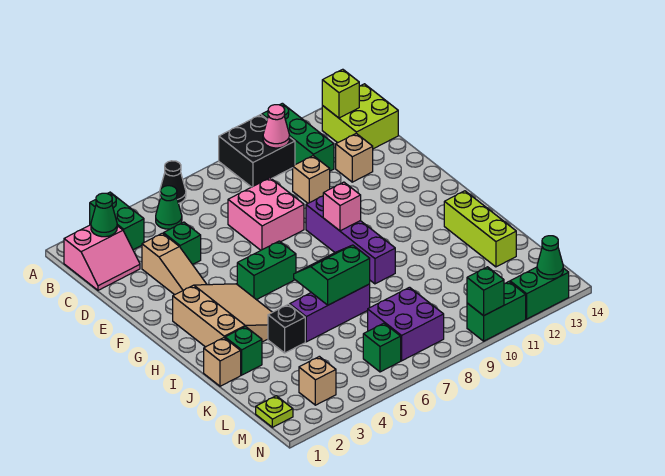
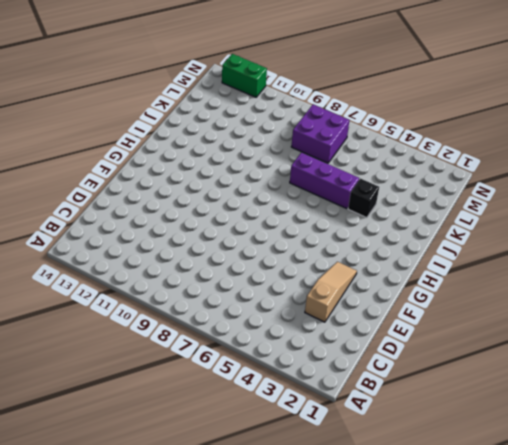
none -> green brick A3:B3 level 1
none -> black cone A6 level 1
none -> black brick A9:B10 level 1
none -> green brick A11:C11 level 1

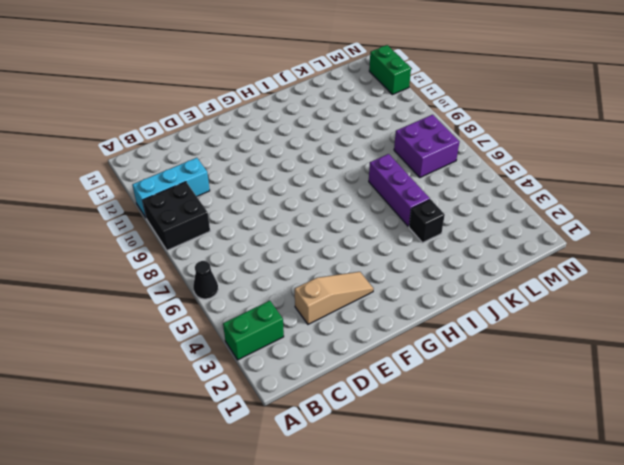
cyan brick A11:C11 level 1 -> green brick A11:C11 level 1
none -> pink slope B1:C2 level 1 top B
none -> green cone B5 level 1
none -> lime brick B13:C14 level 1
none -> green brick D4 level 1

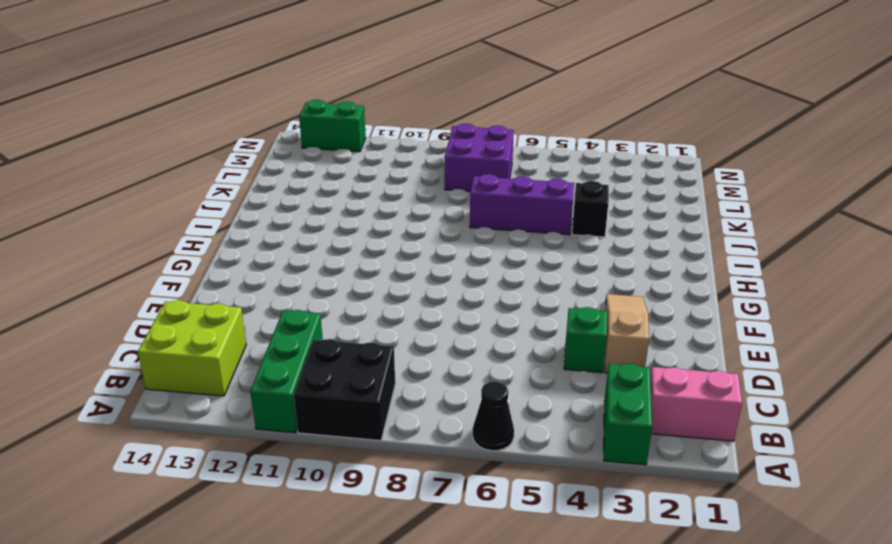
none -> green cone B5 level 1
none -> pink brick D7:E8 level 1
none -> tan brick D10 level 1
none -> tan brick D12 level 1

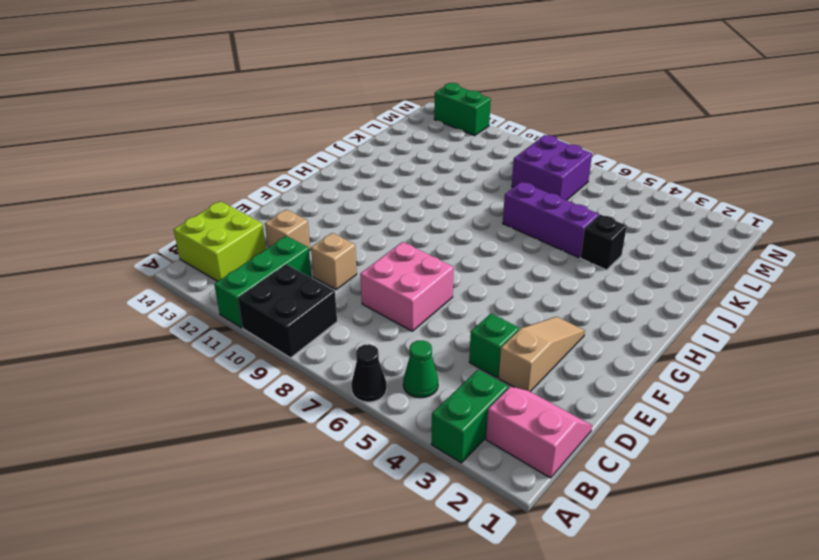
none -> purple brick F9:I9 level 1
none -> tan slope G2:I4 level 1 top 2
none -> green brick G5:G6 level 1
none -> lime brick I13:K13 level 1

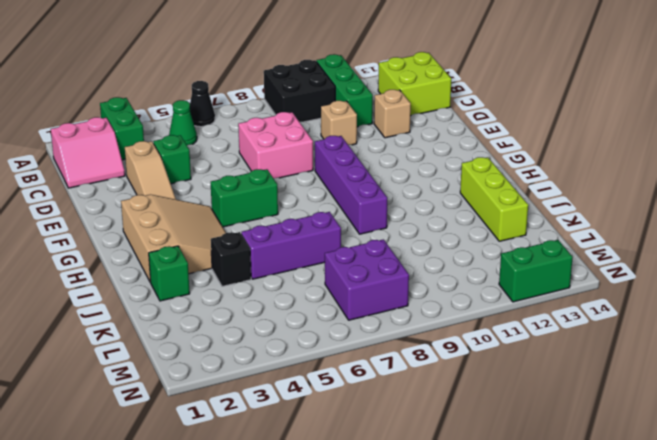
none -> tan brick J1 level 1
none -> lime plate M1 level 1
none -> tan brick M3 level 1
none -> green brick M6 level 1

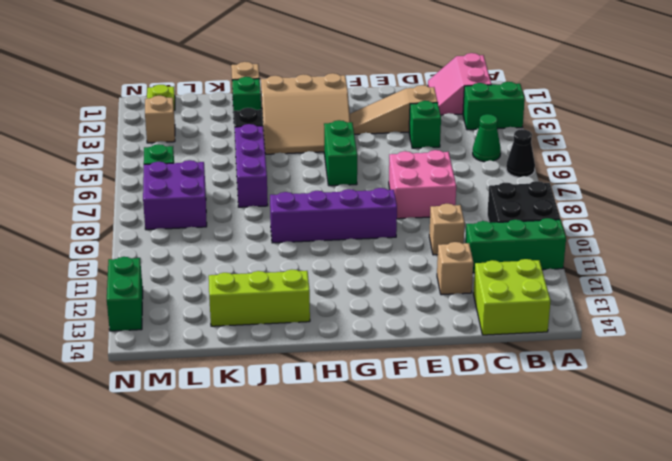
none -> green brick N10:N11 level 1
none -> green cone B2 level 2
none -> pink cone B10 level 2
none -> lime brick B13 level 2

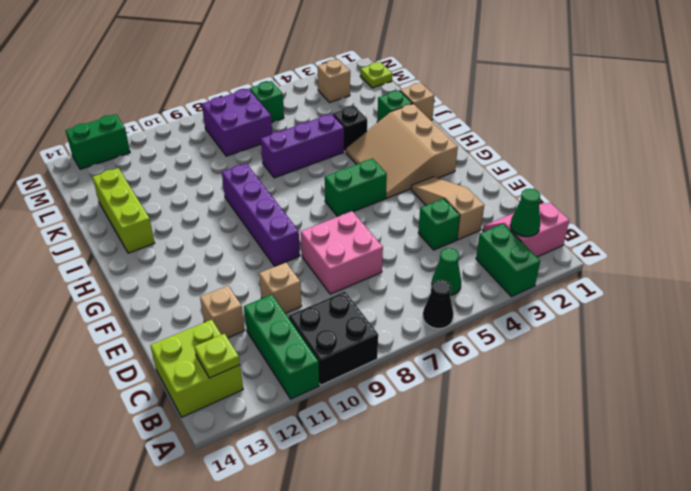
lime plate B13 level 2 -> lime brick B13 level 2
none -> green brick N10:N11 level 1
none -> pink cone B10 level 2
none -> pink brick G9 level 2
none -> green slope I6:J7 level 2 top J

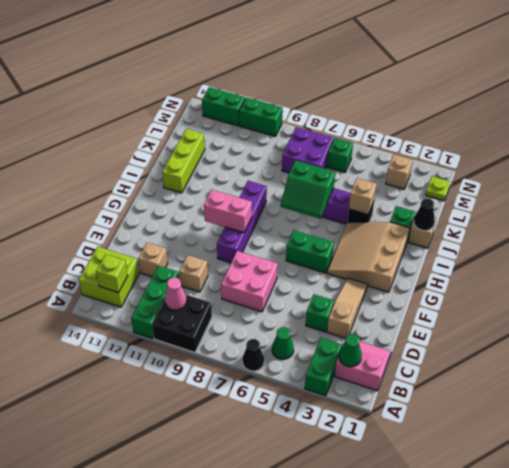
pink brick G9:G10 level 2 -> pink brick G9 level 2
black cone J1 level 2 -> none
tan brick J4 level 2 -> none
none -> green brick N10 level 2
none -> green cone N13 level 2

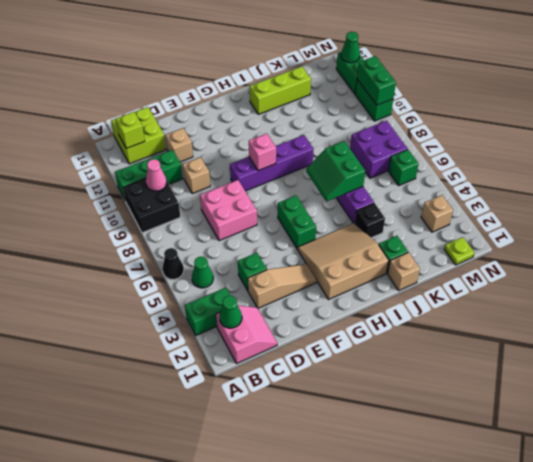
green brick N10:N11 level 2 -> green brick N10 level 2

